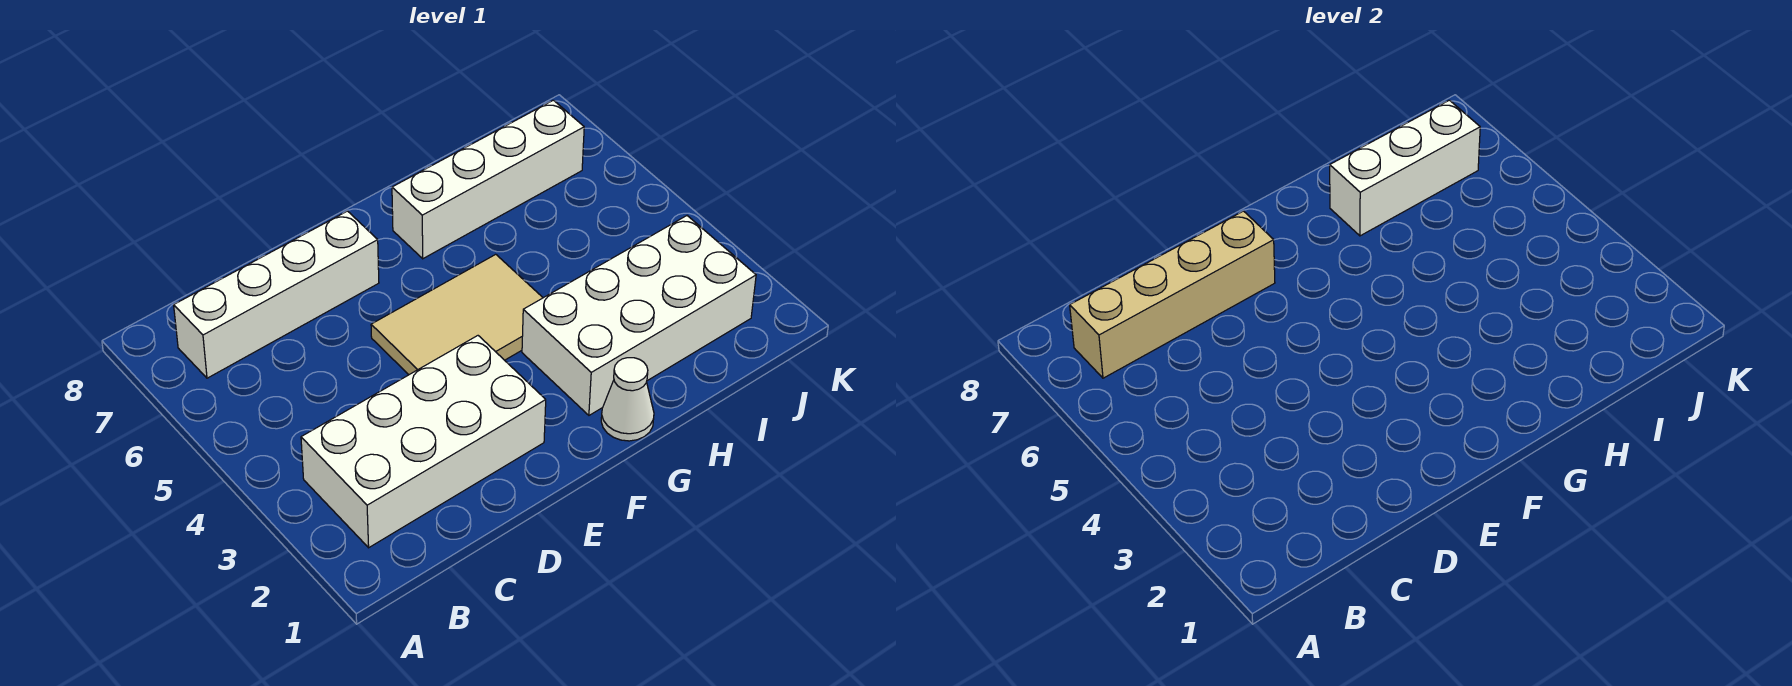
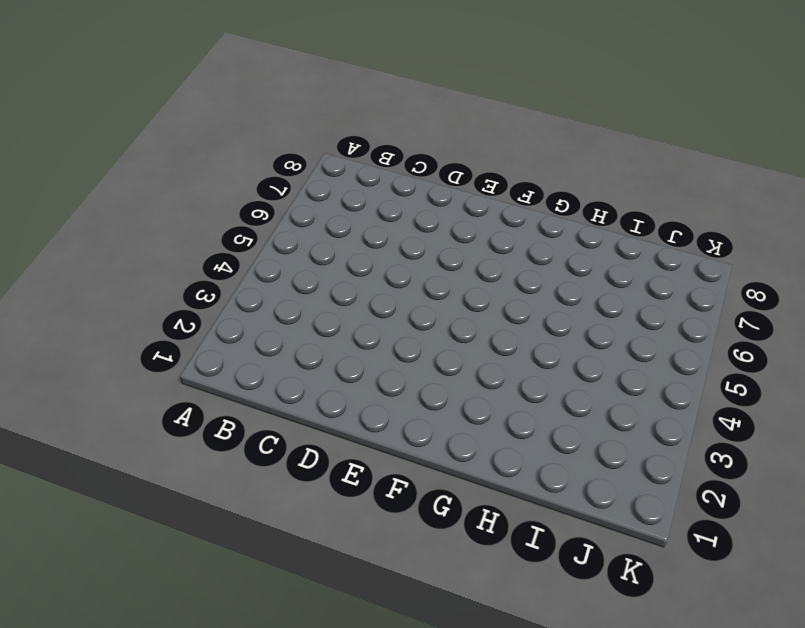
none -> white brick B2:E3 level 1
none -> white brick B7:E7 level 1

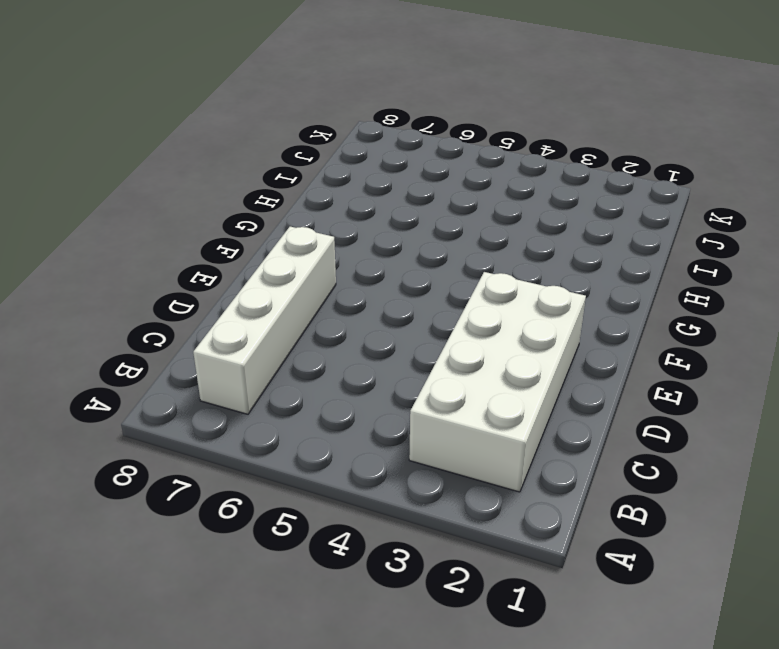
none -> tan tile E4:G5 level 1
none -> white cone G1 level 1

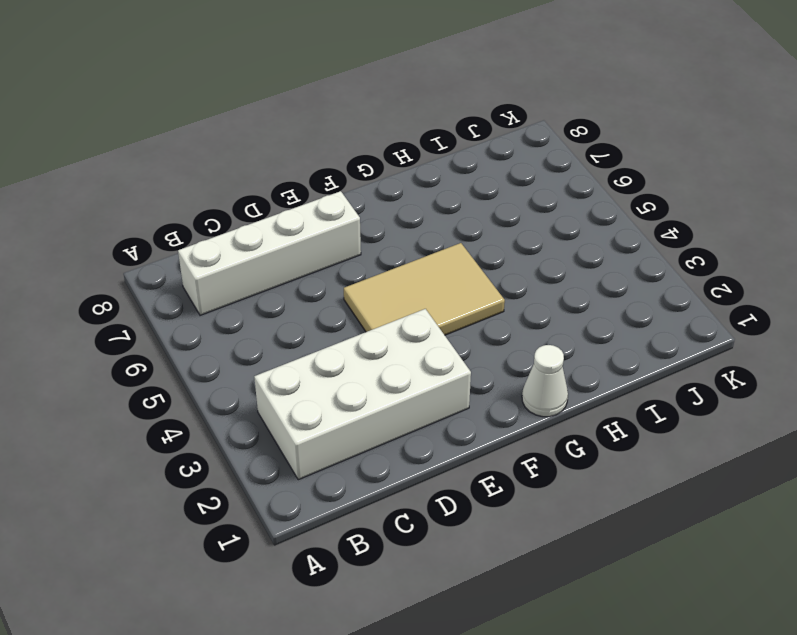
none -> white brick G2:J3 level 1
none -> white brick G7:J7 level 1

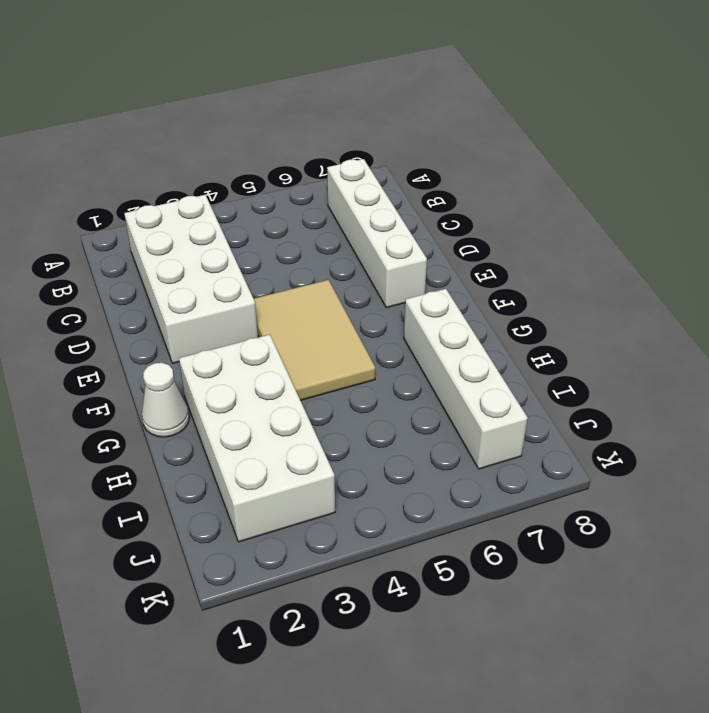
none -> tan brick B7:E7 level 2
none -> white brick H7:J7 level 2

